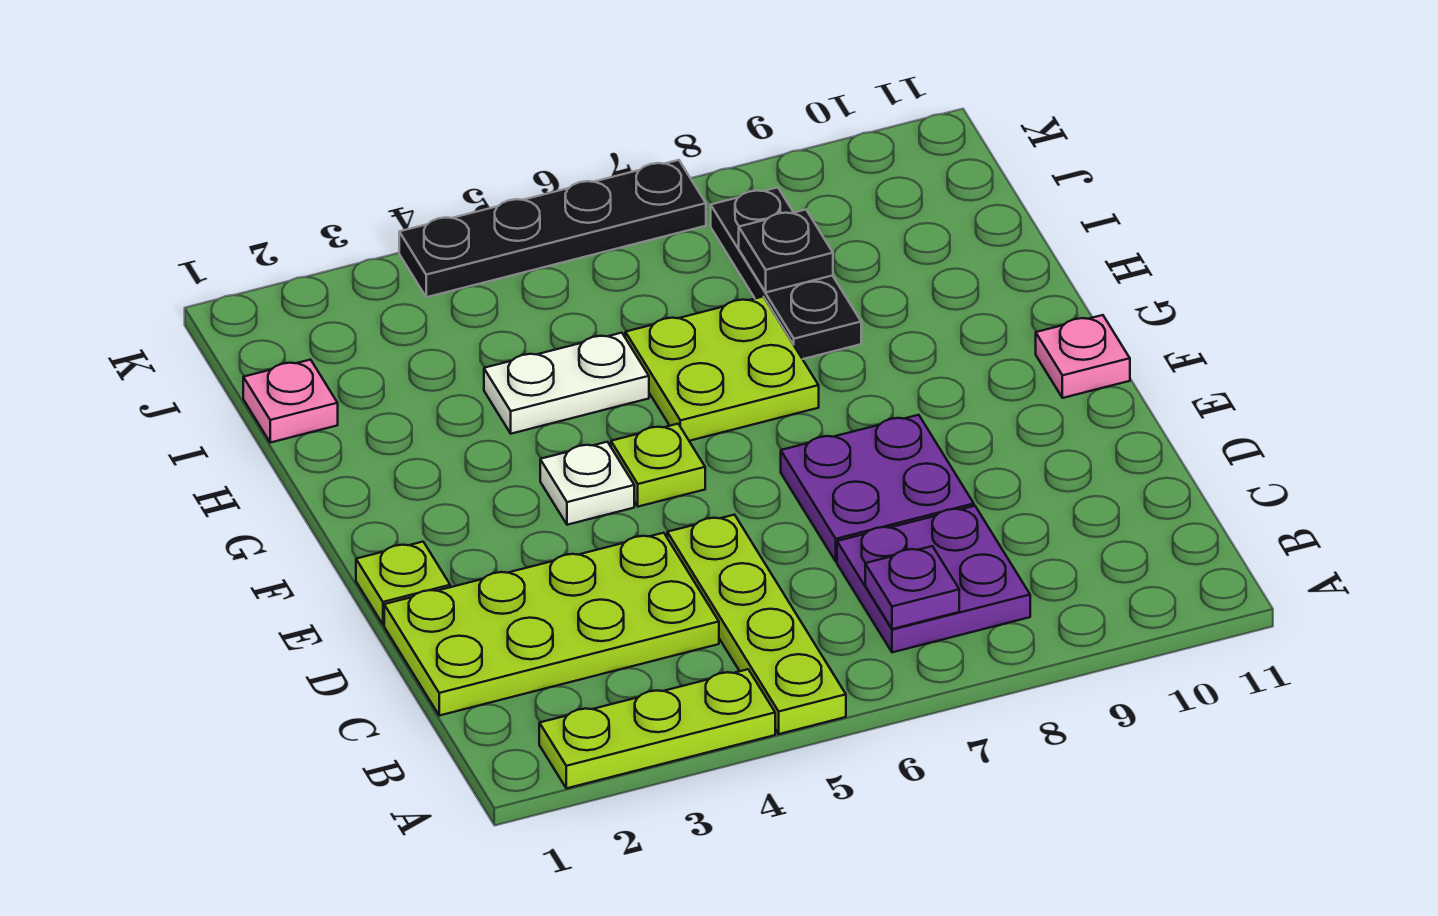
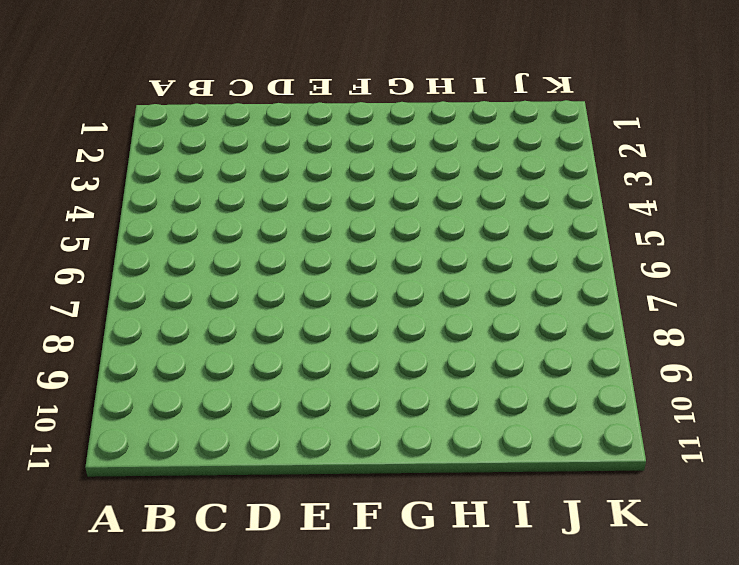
none -> lime plate A2:A4 level 1
none -> lime plate A5:D5 level 1
none -> purple plate B7:C8 level 1

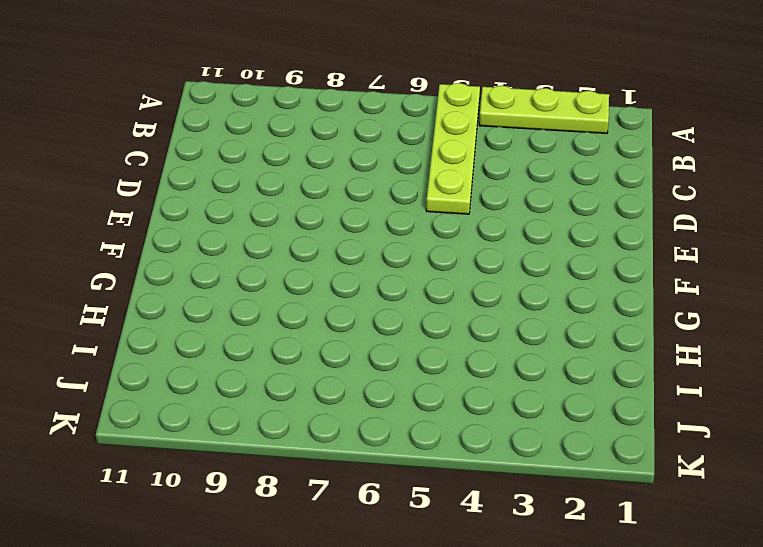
none -> purple plate B7:C8 level 1
none -> lime plate C1:D4 level 1
none -> purple plate D7:E8 level 1

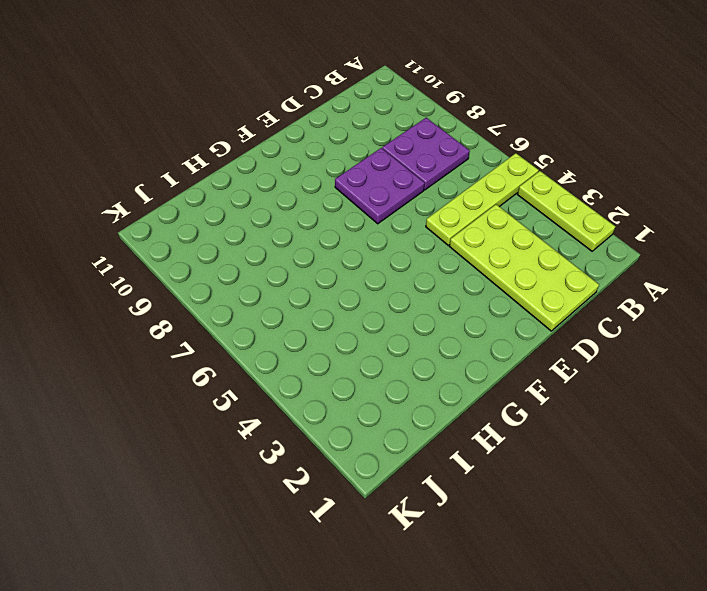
none -> lime plate E1 level 1
none -> white plate F4 level 1
none -> lime plate F5 level 1

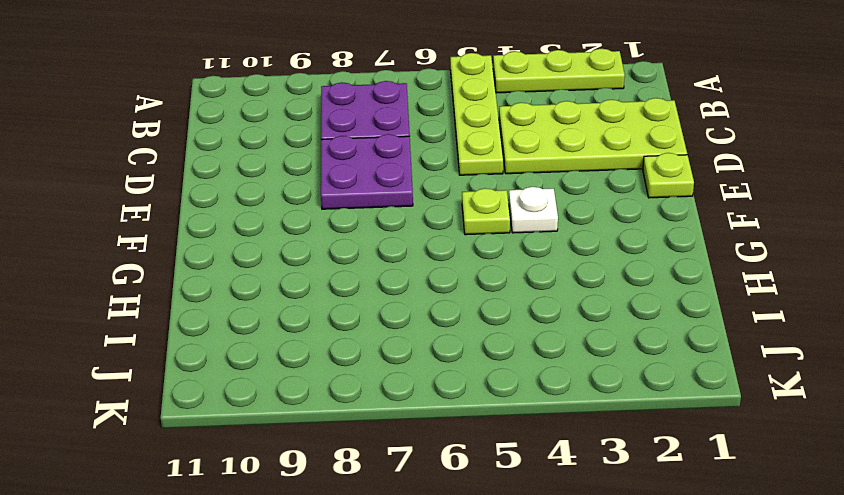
none -> pink plate F11 level 1
none -> lime plate G6:H7 level 1
none -> white plate H4:H5 level 1

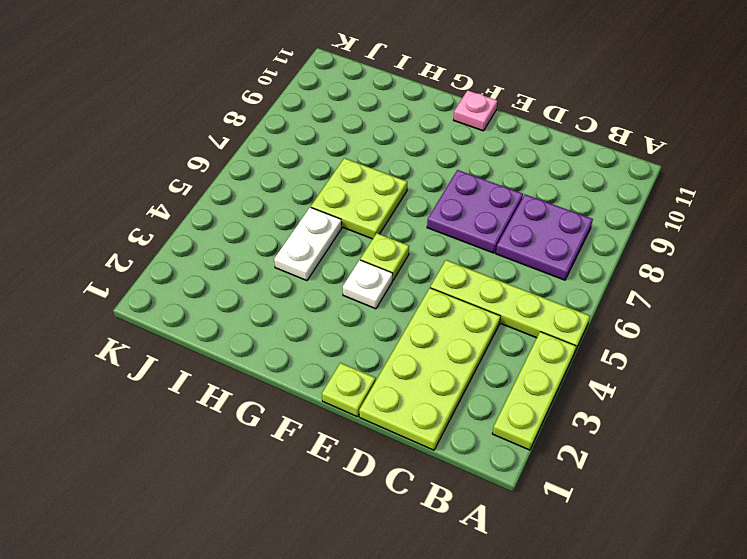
none -> black plate H8:J8 level 1
none -> pink plate I1 level 1
none -> black plate K4:K7 level 1

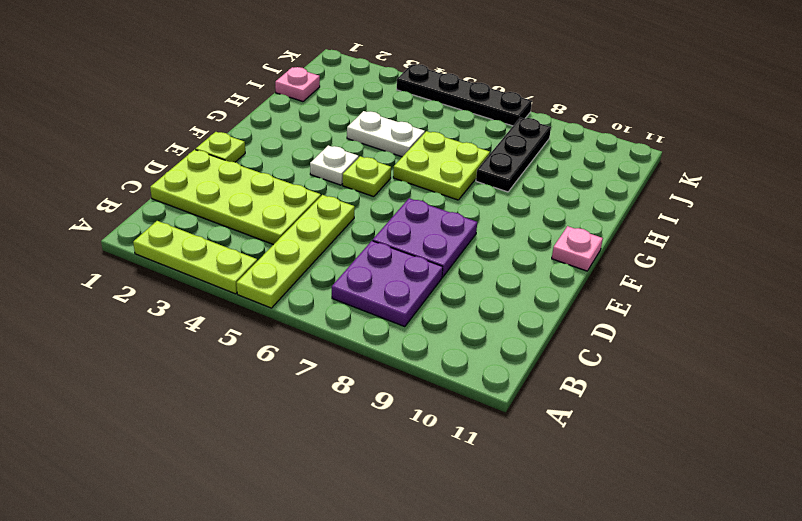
none -> purple plate B7 level 2
none -> black plate I8 level 2

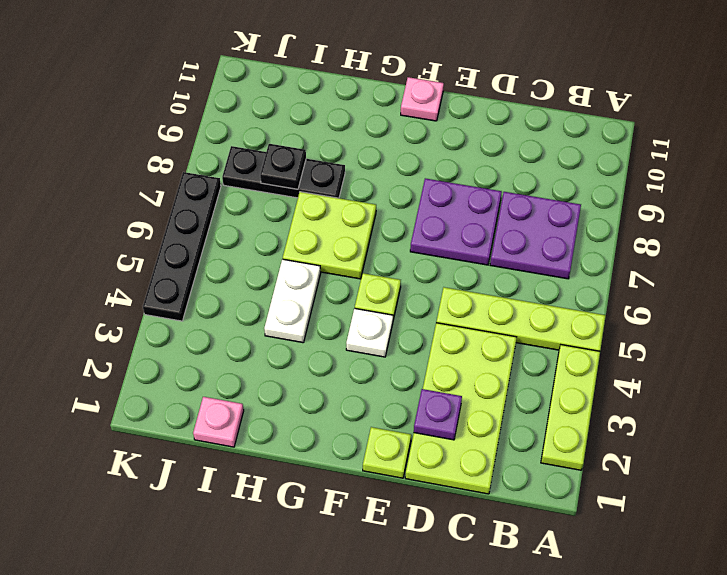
purple plate D2 level 2 -> purple plate B7 level 2

